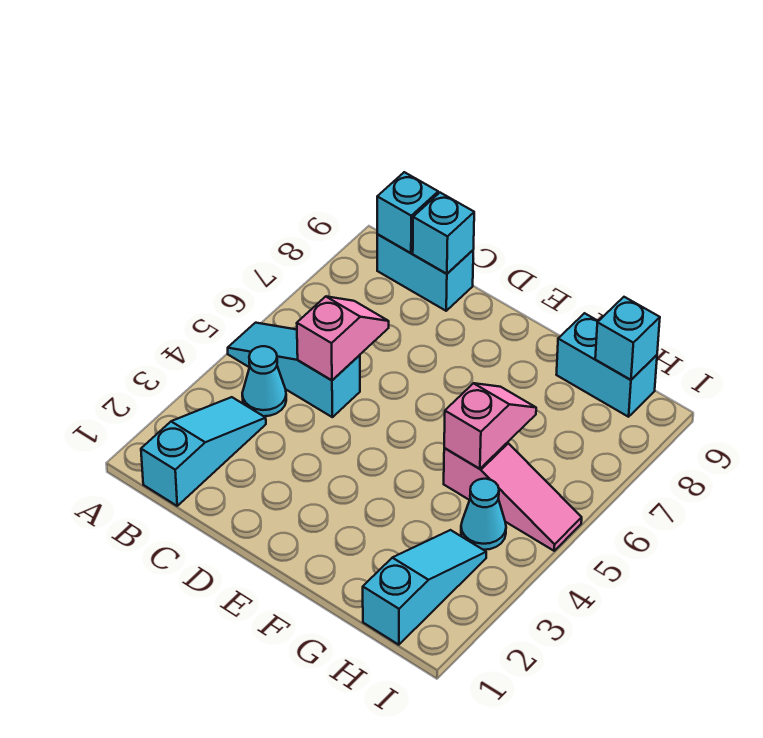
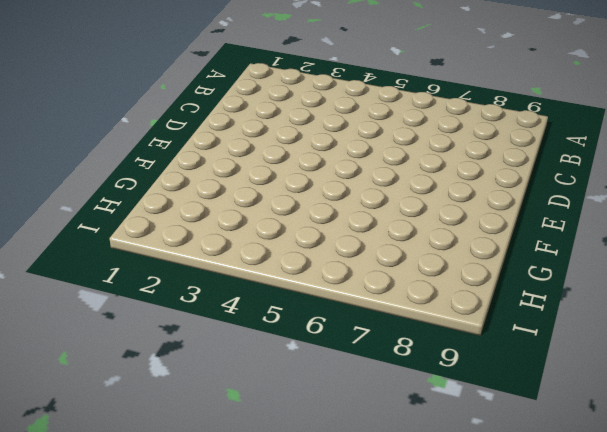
none -> cyan slope A5:C5 level 1 top C
none -> cyan slope B1:B3 level 1 top 1
none -> cyan cone B4 level 1

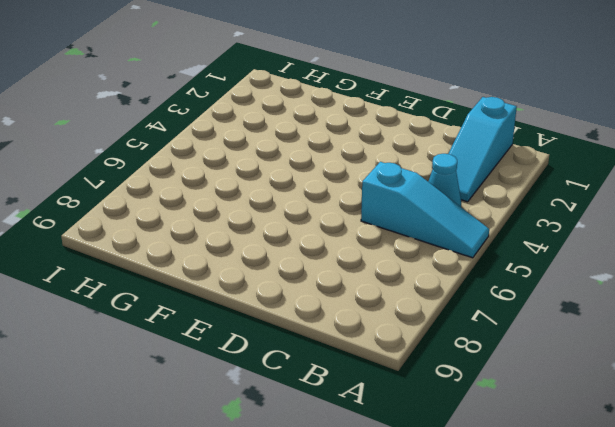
none -> cyan brick B9:C9 level 1
none -> pink slope G5:I5 level 1 top G
none -> cyan brick G9:H9 level 1

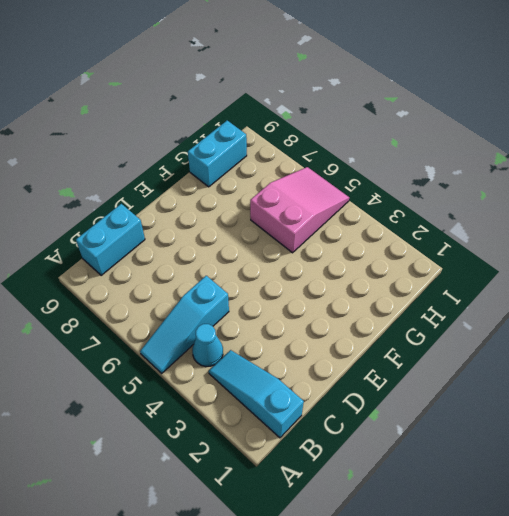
pink slope G5:I6 level 1 top G -> pink slope G5:I5 level 1 top G
none -> cyan slope H1:H3 level 1 top 1
none -> cyan cone H4 level 1
none -> cyan brick B9 level 2

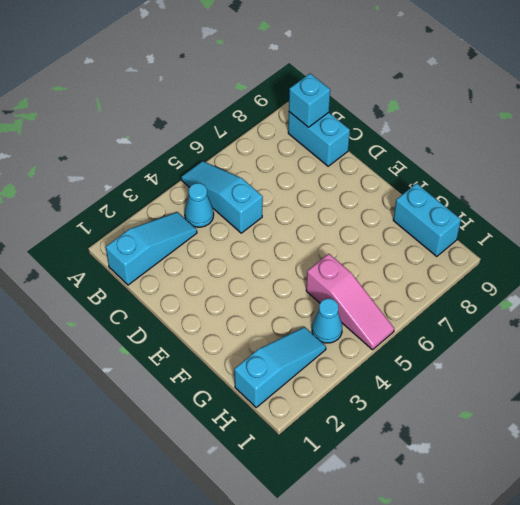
none -> pink slope C5:C6 level 2 top 5
none -> cyan brick C9 level 2
none -> pink slope G5:G6 level 2 top 5

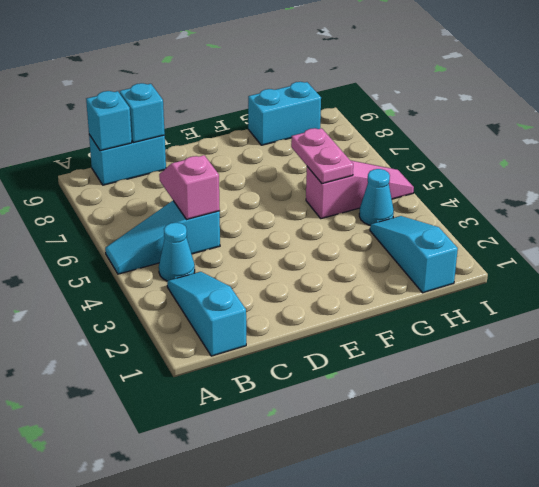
pink plate G5:G6 level 2 -> pink slope G5:G6 level 2 top 5
none -> cyan brick H9 level 2

